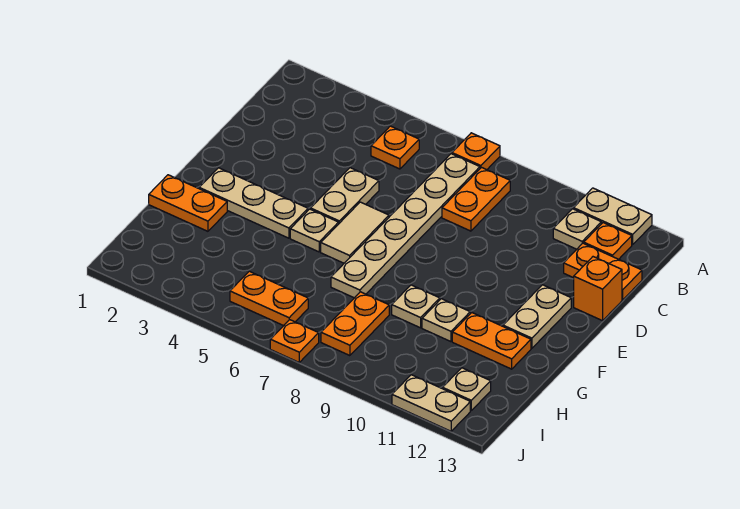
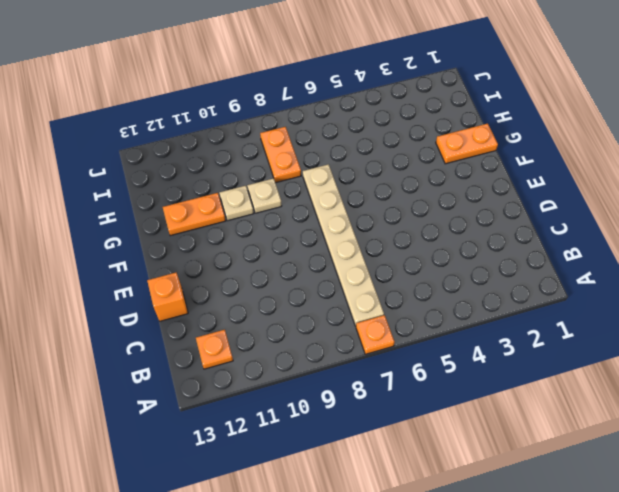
none -> tan plate A11:A12 level 1
none -> orange plate B5 level 1
none -> orange plate B8:C8 level 1

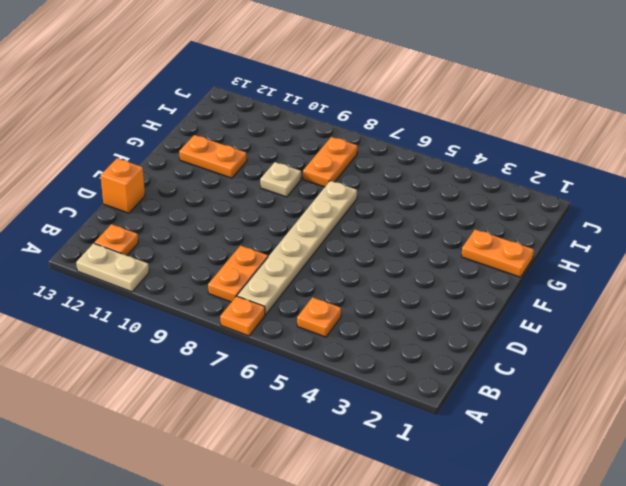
none -> tan plate B11 level 1
none -> orange plate C12:C13 level 1
none -> tan plate D5:E5 level 1

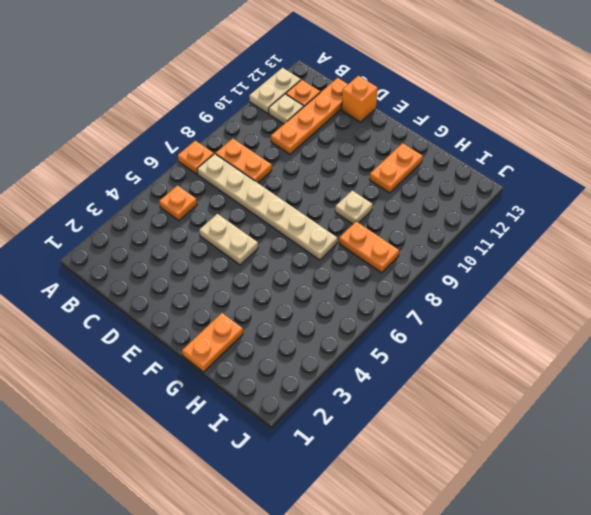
orange plate C10:C13 level 1 -> orange plate C12:C13 level 1
none -> tan tile E6:F6 level 1
none -> tan plate E12:F12 level 1
none -> tan plate F2:F4 level 1

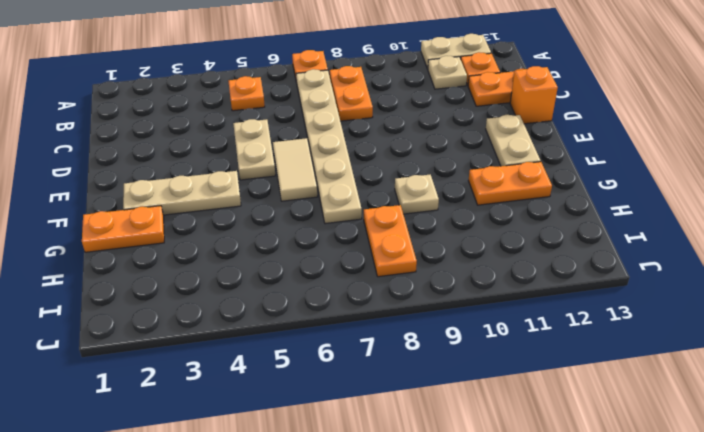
none -> tan plate F5 level 1
none -> tan plate G10 level 1
none -> orange plate I5:I6 level 1

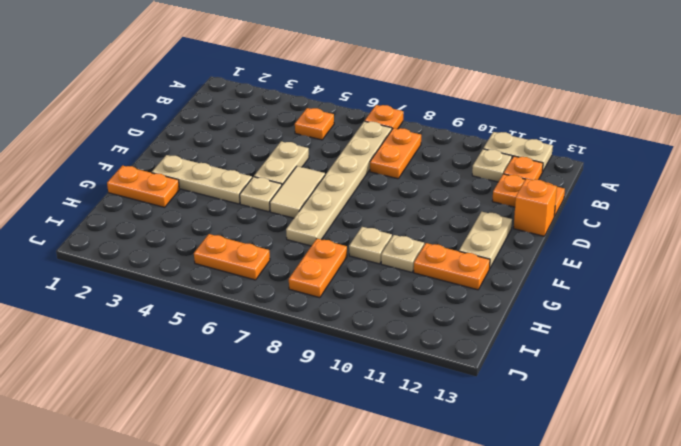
none -> tan plate I12 level 1
none -> orange plate J7 level 1
none -> tan plate J11:J12 level 1

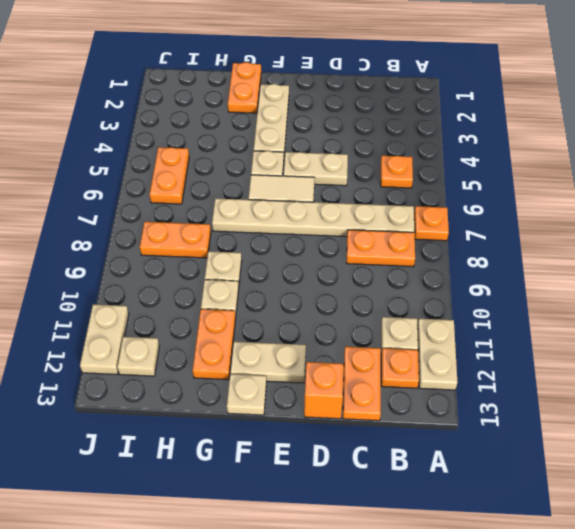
tan plate F13 level 1 -> none
none -> orange plate J7 level 1

